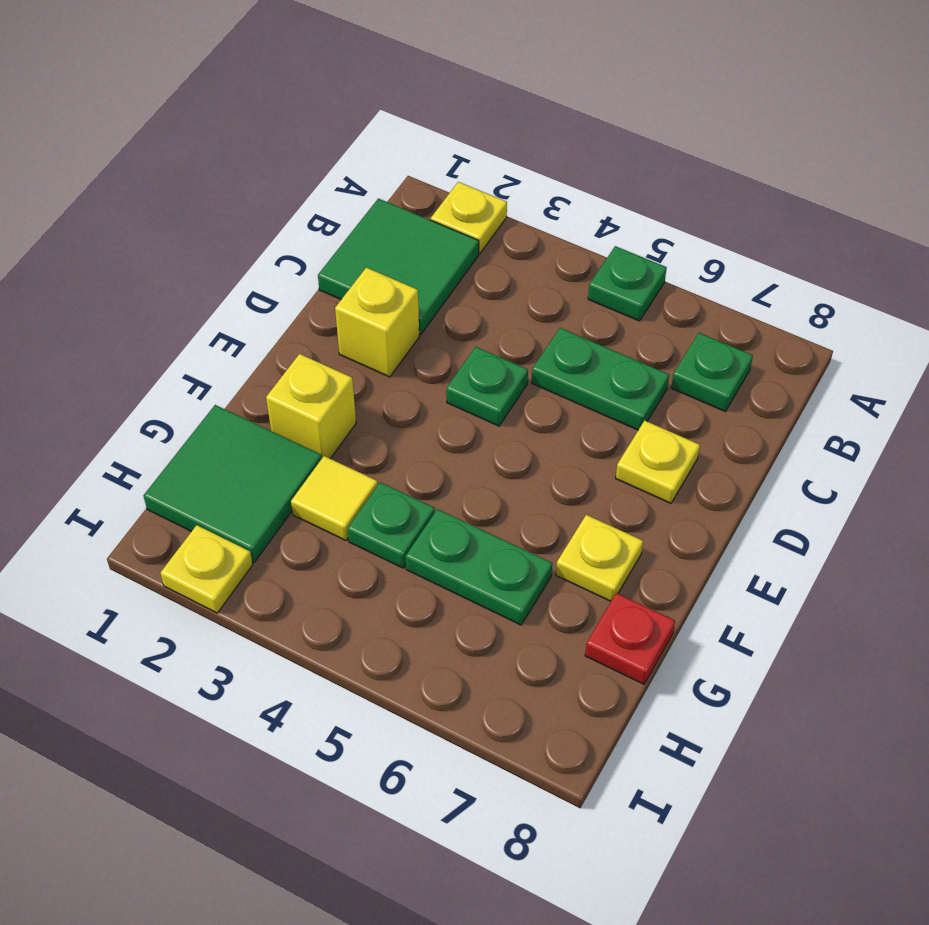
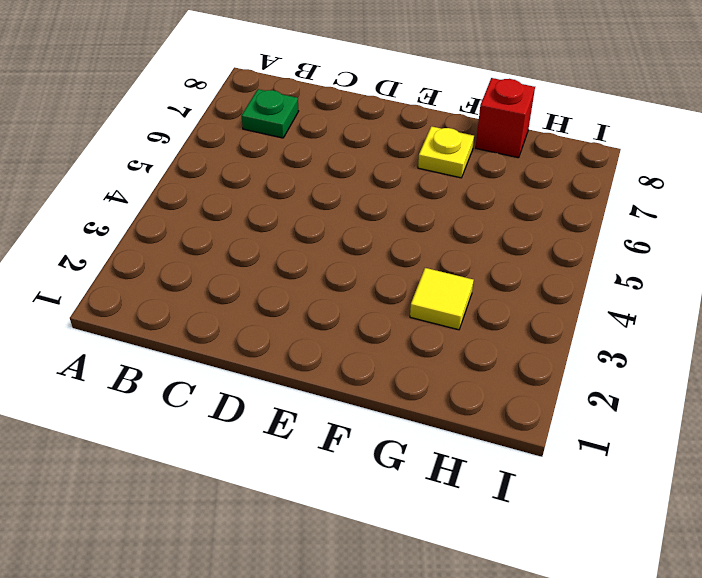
red brick G8 level 1 -> red plate G8 level 1
none -> yellow plate A2 level 1
none -> green plate A5 level 1
none -> green tile B1:C2 level 1

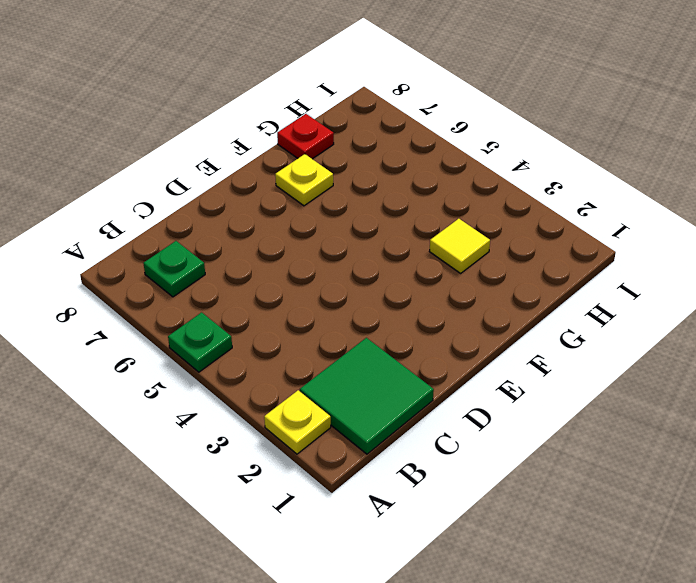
none -> green plate C5:C6 level 1
none -> yellow brick D2 level 1
none -> green plate D4 level 1

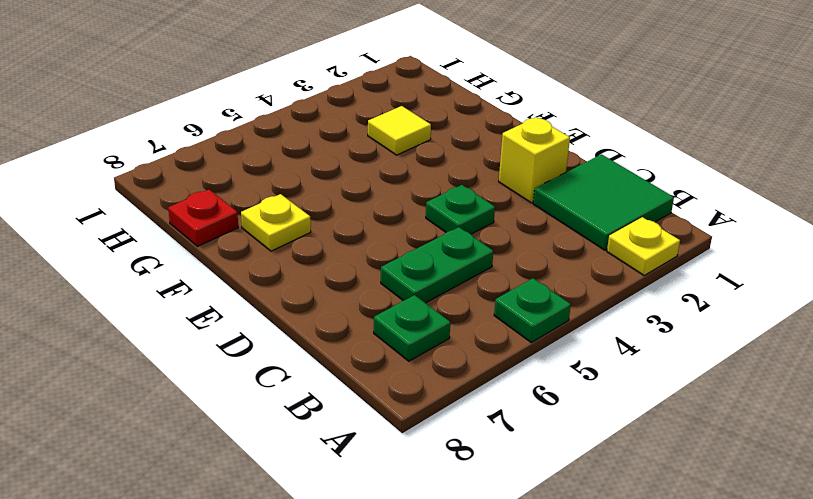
none -> yellow plate D7 level 1
none -> yellow brick F2 level 1
none -> green tile G1:H2 level 1

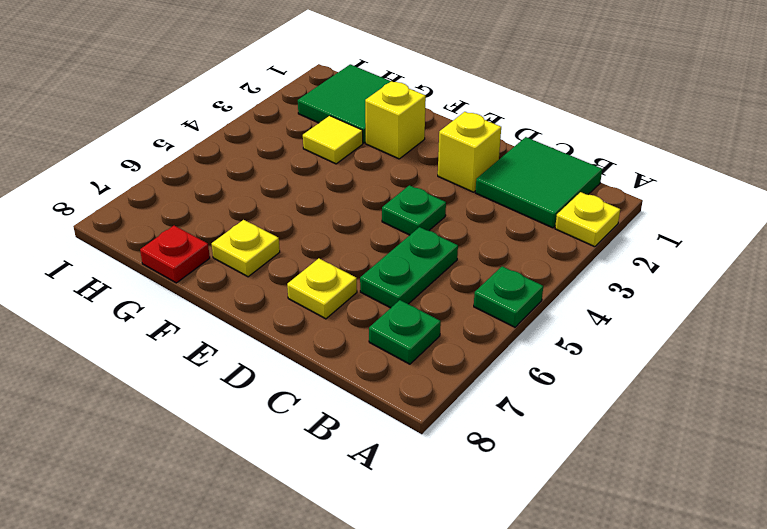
none -> green plate G4 level 1
none -> green plate G5:G6 level 1
none -> yellow plate I2 level 1

